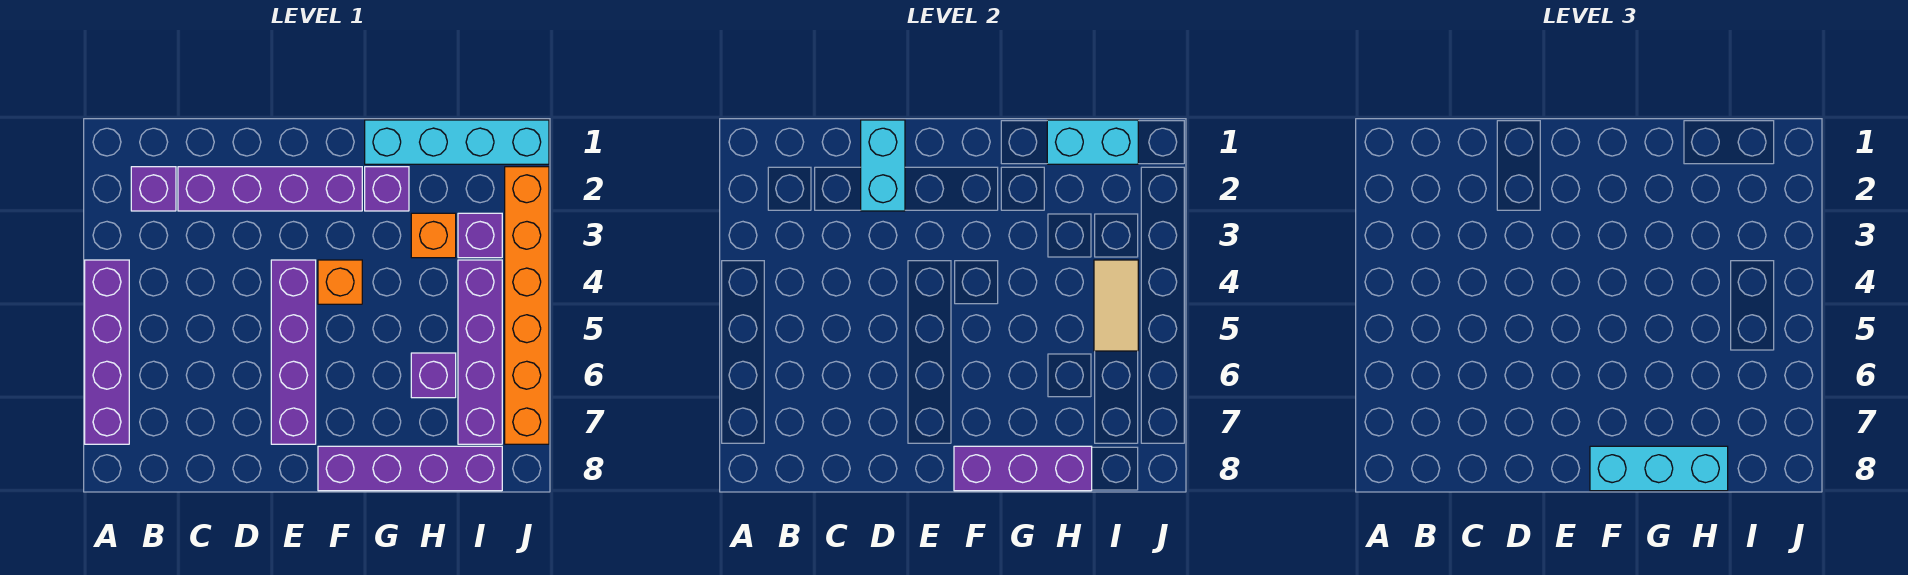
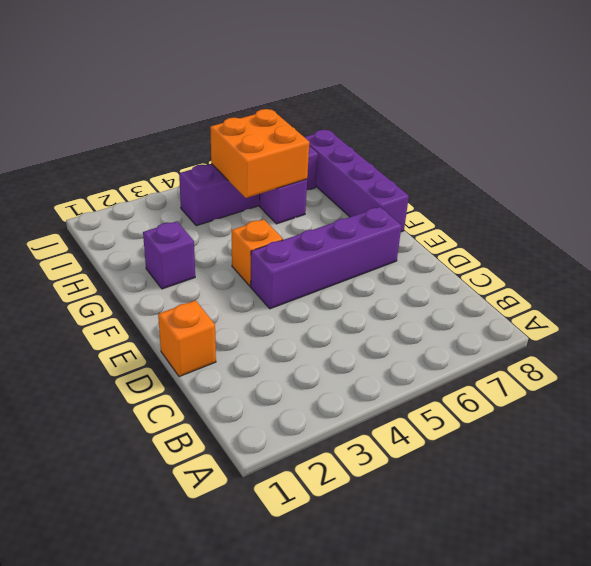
orange brick D1 level 1 -> orange brick H3 level 1
orange brick H5:I6 level 2 -> tan tile I4:I5 level 2
none -> purple brick A4:A7 level 1
none -> purple brick B2 level 1
none -> purple brick C2:F2 level 1

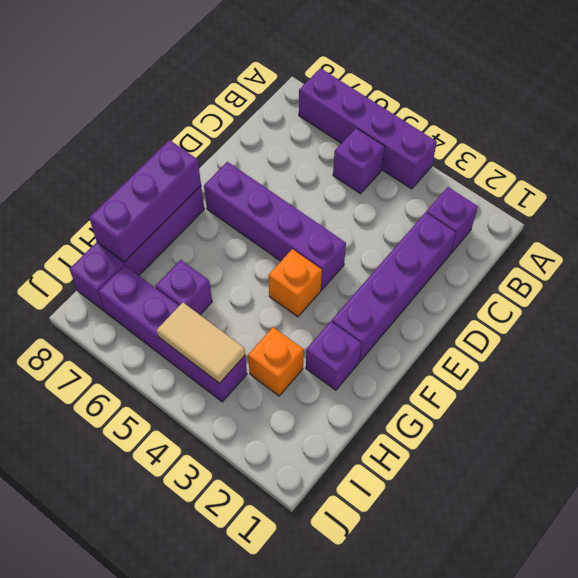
purple brick B5 level 1 -> purple brick I3 level 1
none -> cyan brick G1:J1 level 1
none -> orange brick J2:J7 level 1
none -> cyan brick D1:D2 level 2

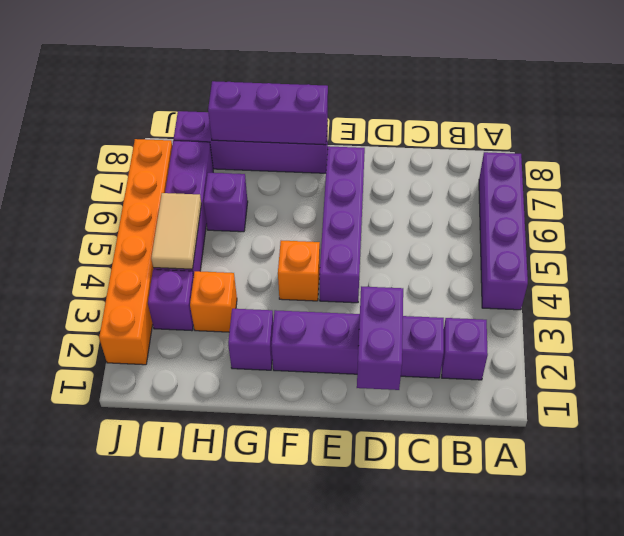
purple brick D1:D2 level 2 -> cyan brick D1:D2 level 2
none -> cyan brick G1:J1 level 1
none -> cyan brick H1:I1 level 2
none -> cyan brick F8:H8 level 3

